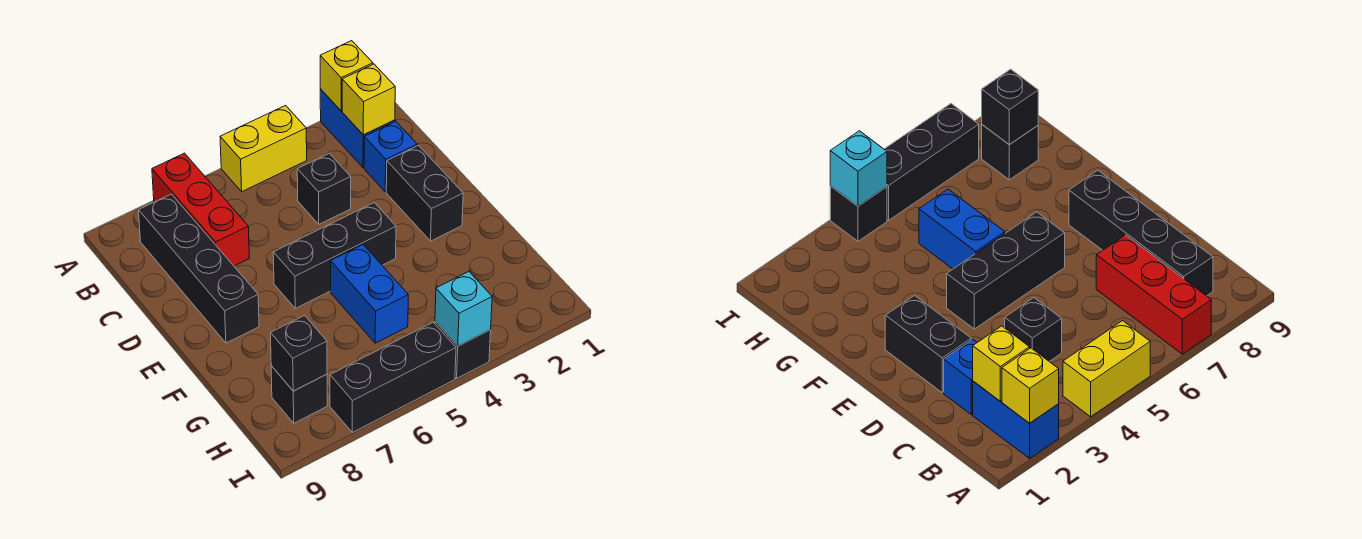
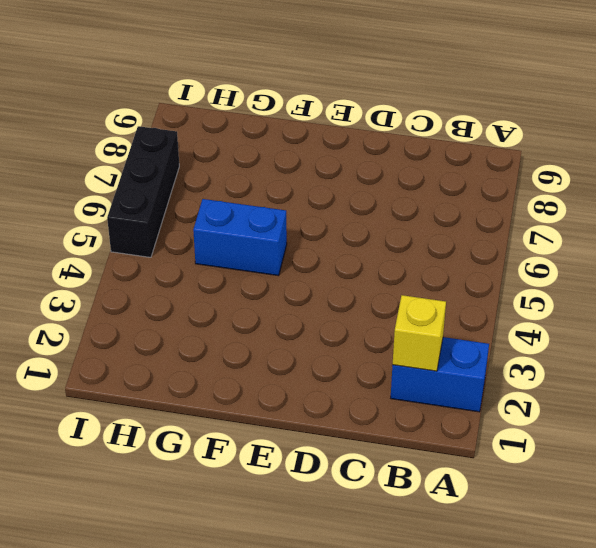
none -> yellow brick A4:A5 level 1
none -> red brick A7:C7 level 1
none -> black brick B8:E8 level 1

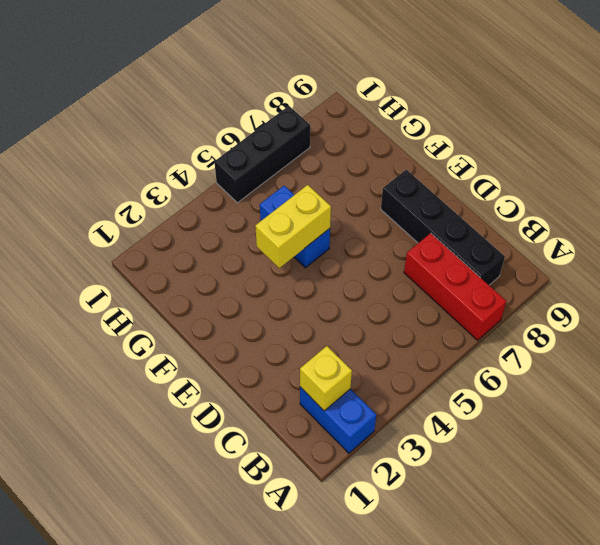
yellow brick F4:F5 level 2 -> yellow brick A4:A5 level 1
none -> blue brick C2 level 1
none -> black brick C4 level 1
none -> black brick D2:E2 level 1

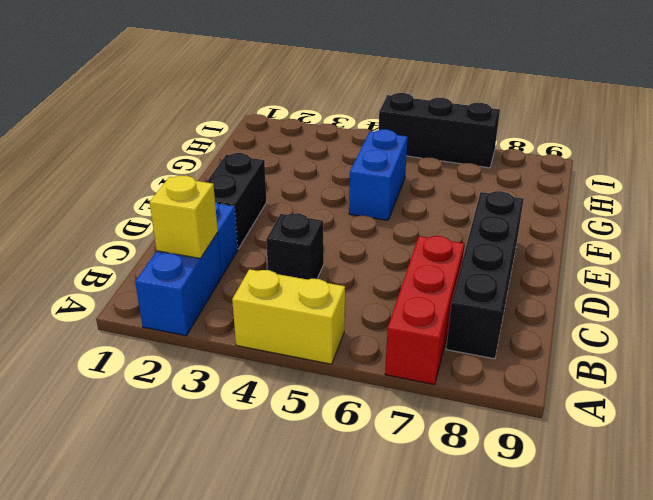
none -> black brick E4:E6 level 1
none -> black brick H8 level 1
none -> black brick I4 level 1

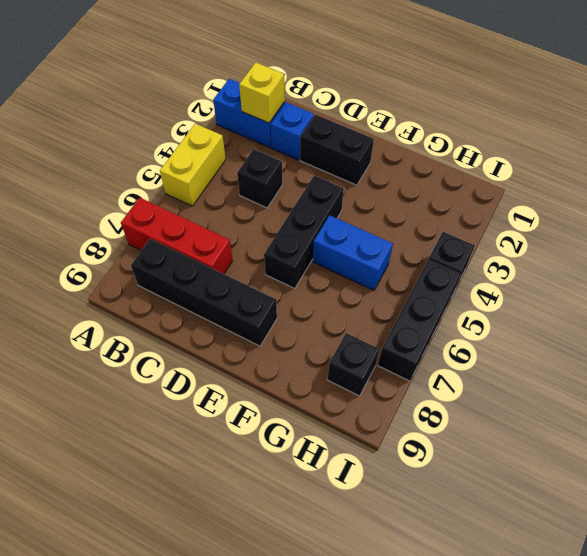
none -> yellow brick A2 level 2
none -> black brick H8 level 2
none -> cyan brick I4 level 2

